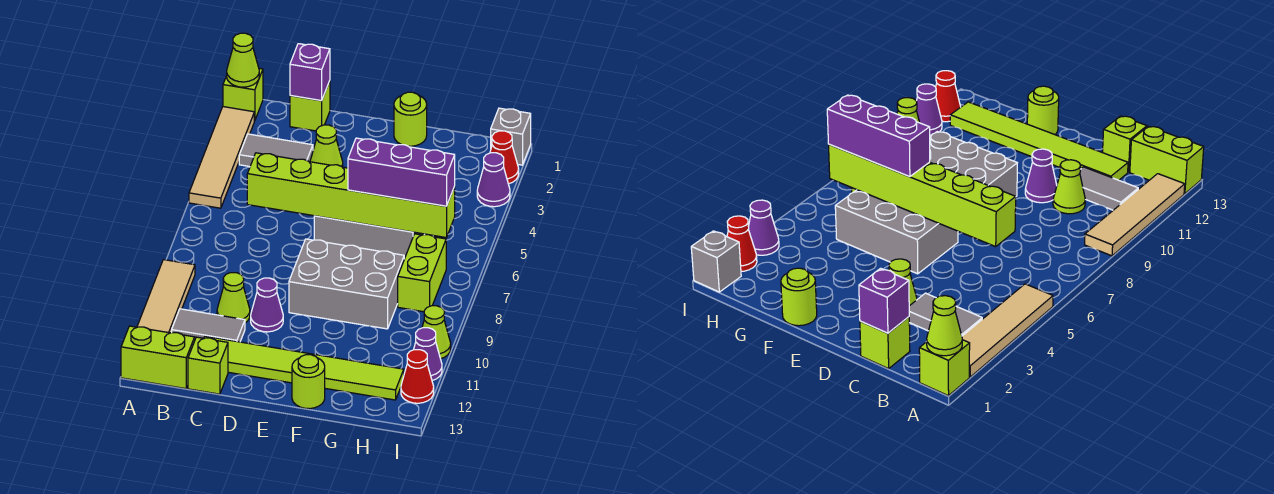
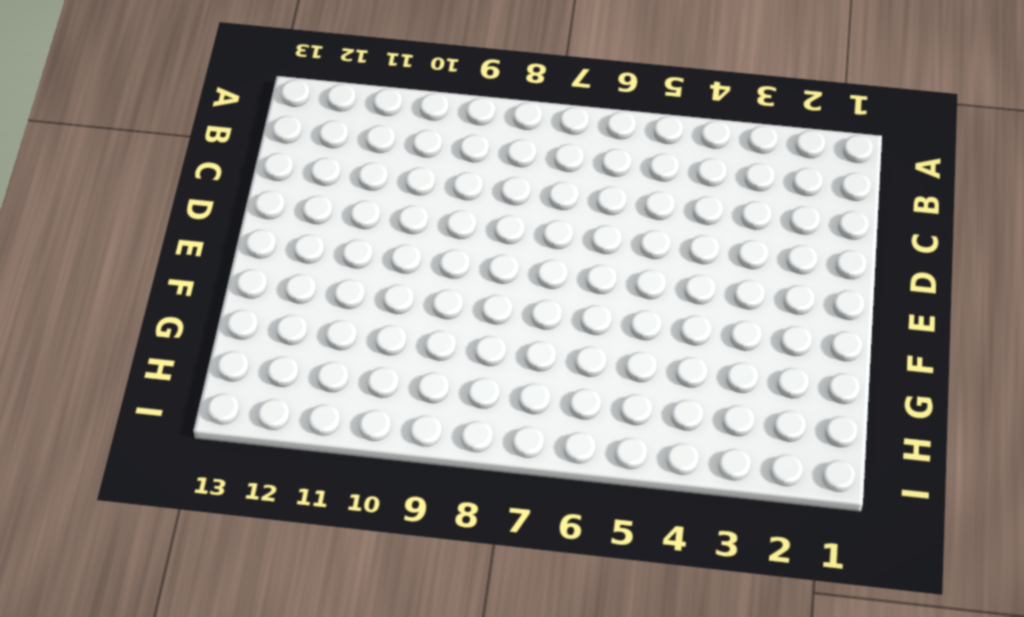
none -> lime brick A1 level 1
none -> tan tile A2:A5 level 1
none -> tan tile A9:A12 level 1

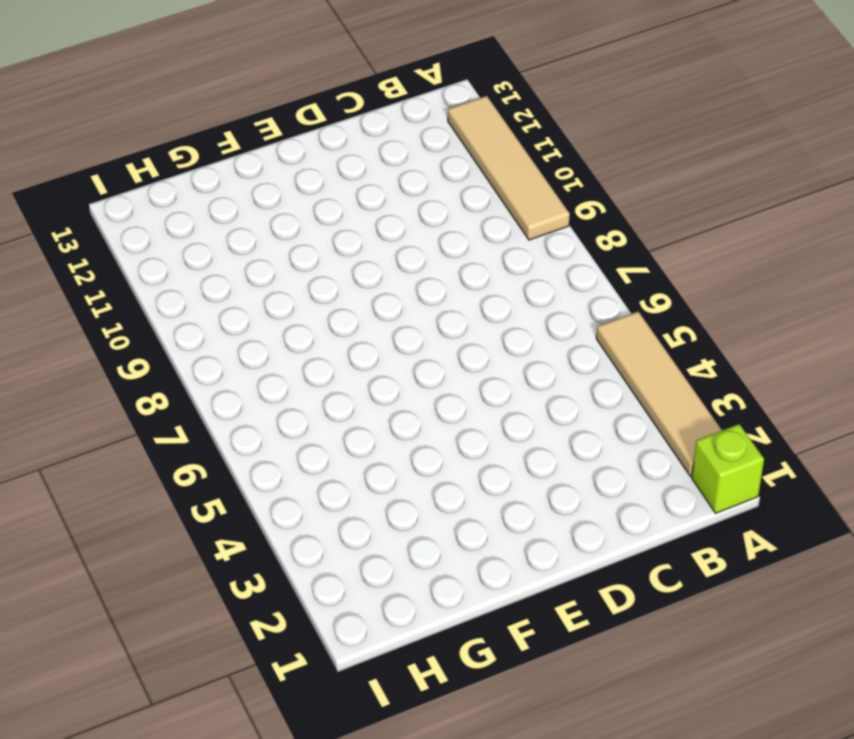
none -> lime brick A13:B13 level 1
none -> grey tile B3:C3 level 1
none -> grey tile B11:C11 level 1

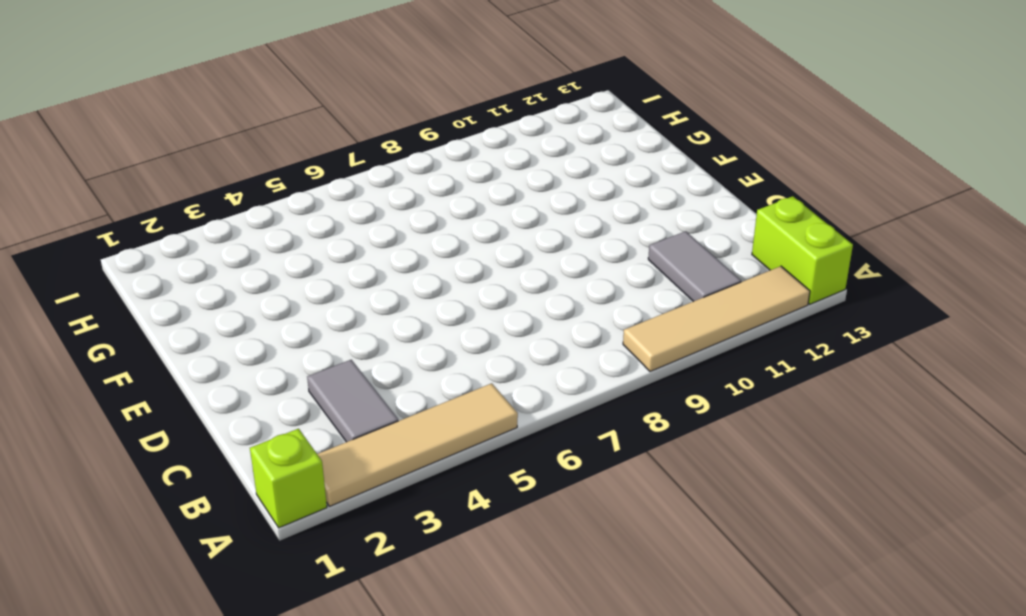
none -> lime brick C1 level 1
none -> lime cone C10 level 1
none -> lime tile C12:H12 level 1

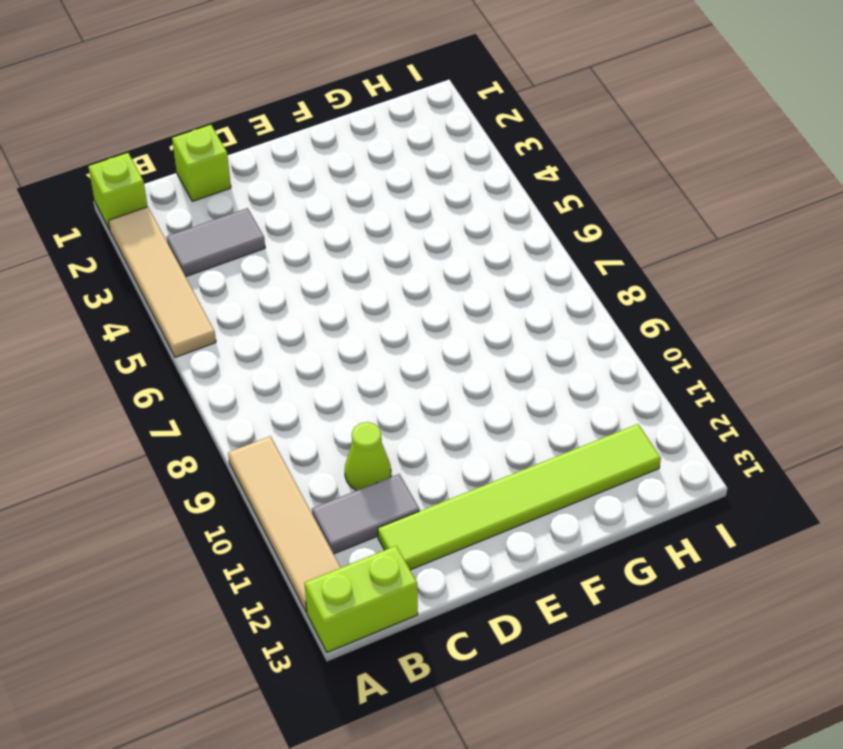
none -> lime brick C13 level 1
none -> lime cone D3 level 1
none -> purple cone D10 level 1

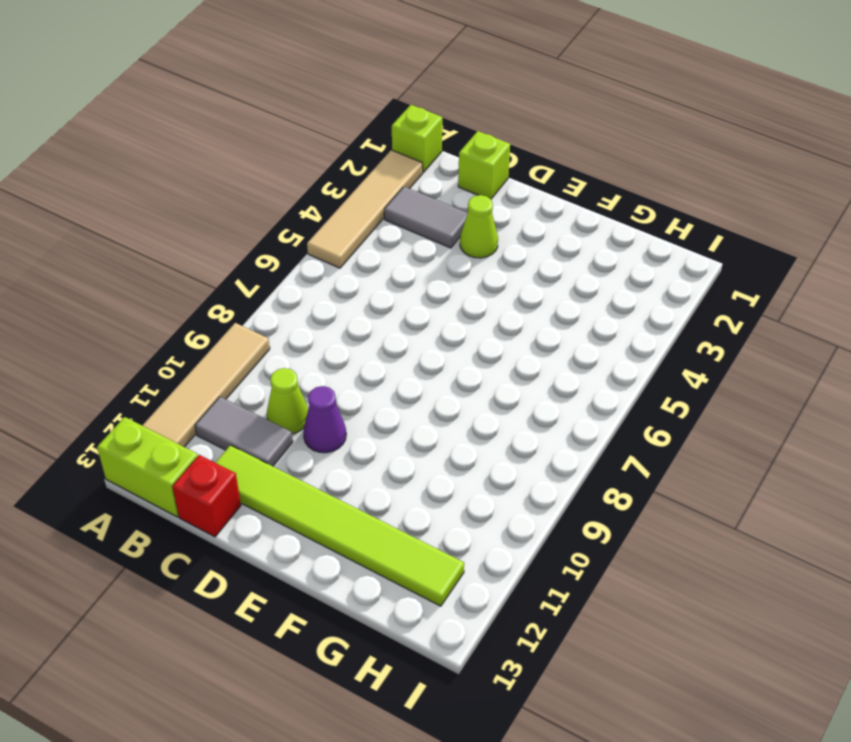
red brick C13 level 1 -> lime brick C13 level 1
none -> grey brick E5:G6 level 1
none -> grey brick E8:G9 level 1
none -> lime round brick F1 level 1

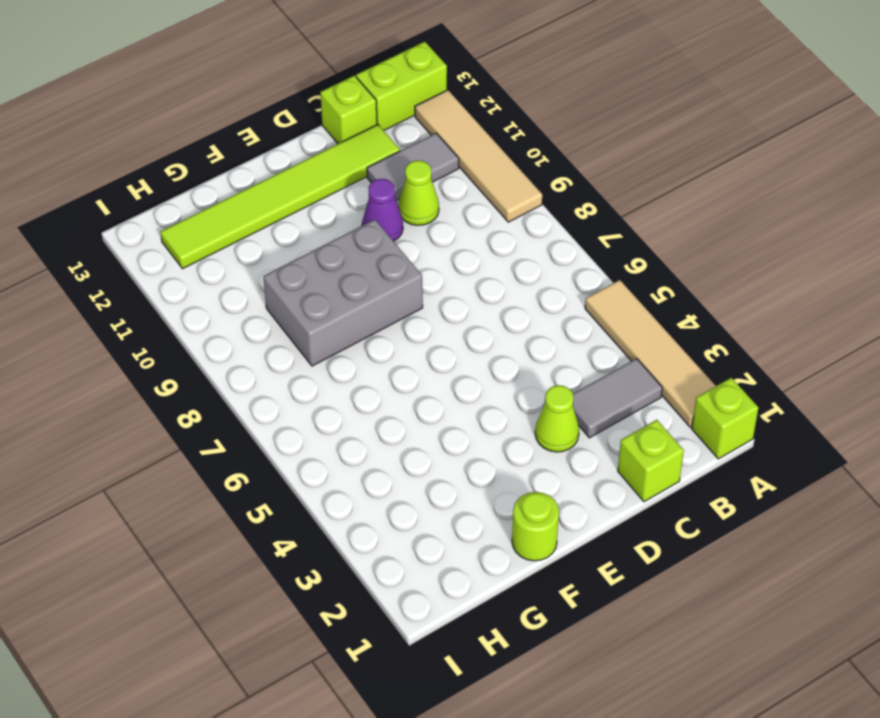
none -> grey brick E5:G6 level 1
none -> lime round brick F13 level 1
none -> lime brick H7:H8 level 1

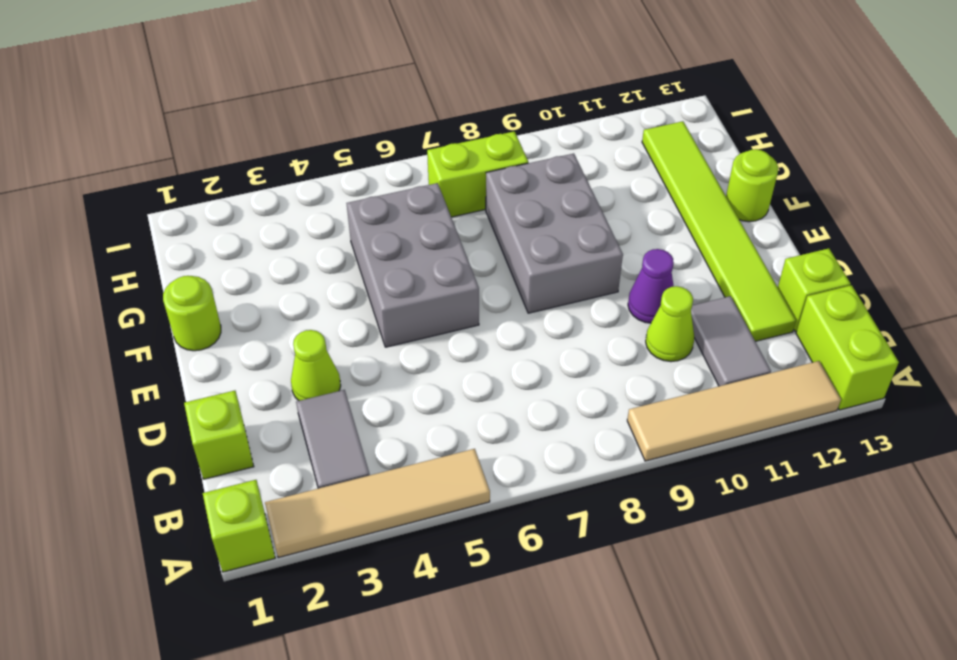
none -> grey brick I1 level 1
none -> red cone I2 level 1
none -> purple cone I3 level 1

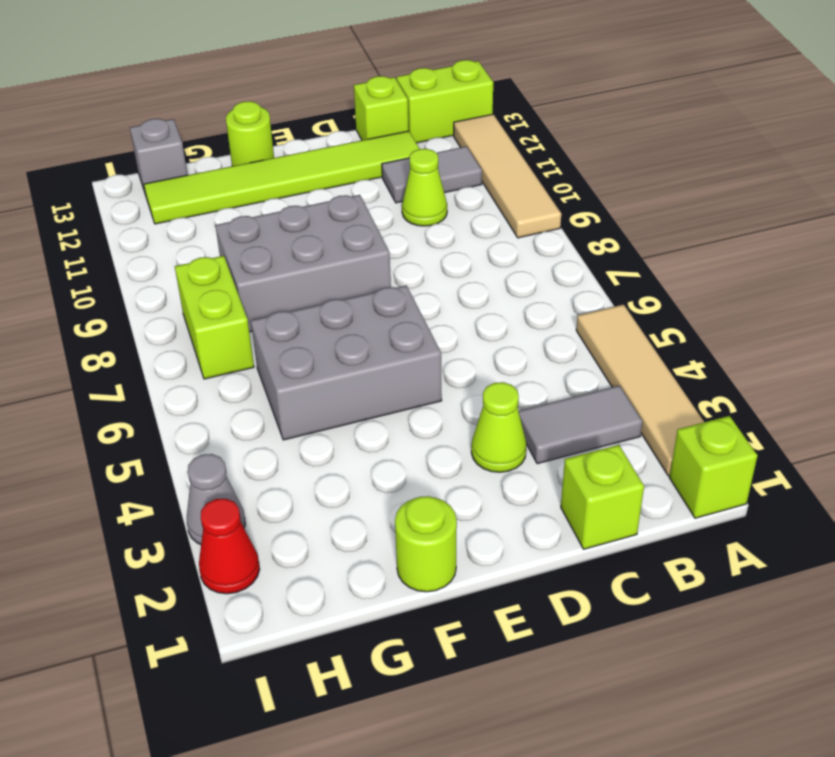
grey brick H13 level 1 -> grey brick I1 level 1
grey cone I3 level 1 -> purple cone I3 level 1
none -> purple cone D10 level 1
none -> lime cone I10 level 1
none -> purple cone I11 level 1

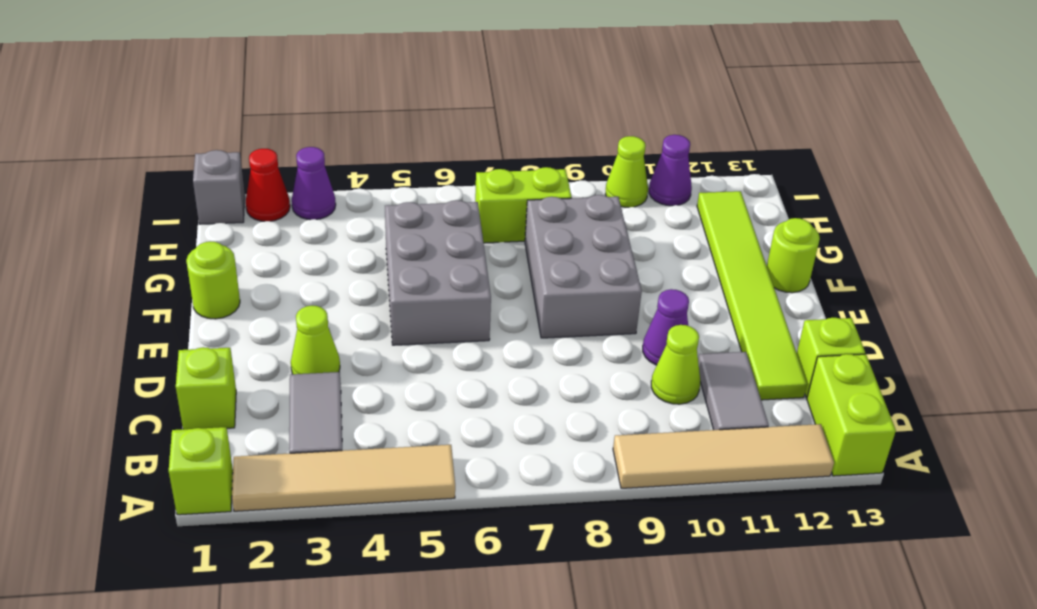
none -> red cone I12 level 1
none -> lime cone A1 level 2
none -> purple brick C1 level 2

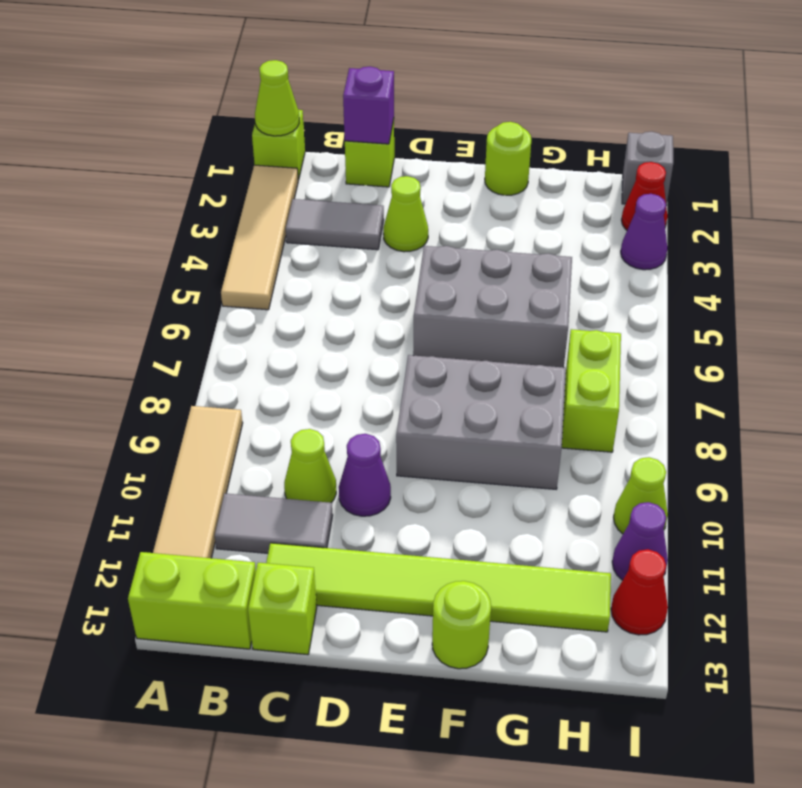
none -> lime brick C6:H6 level 2
none -> purple brick F6:H6 level 3

